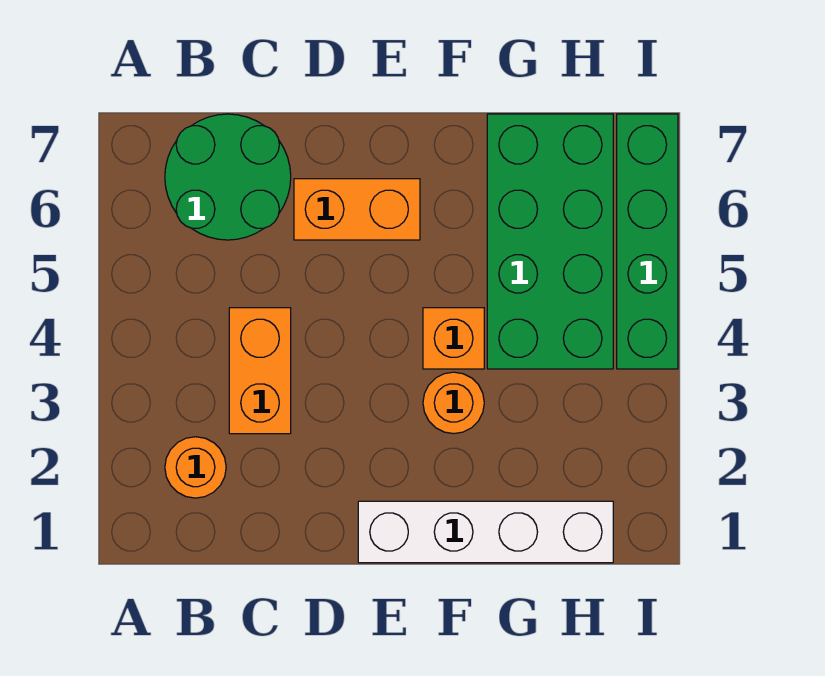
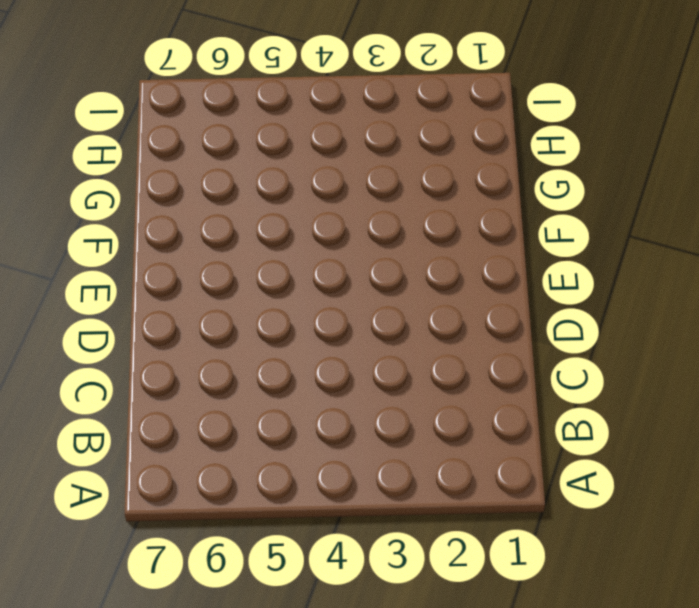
none -> orange round brick B2 level 1
none -> green round brick B6:C7 level 1

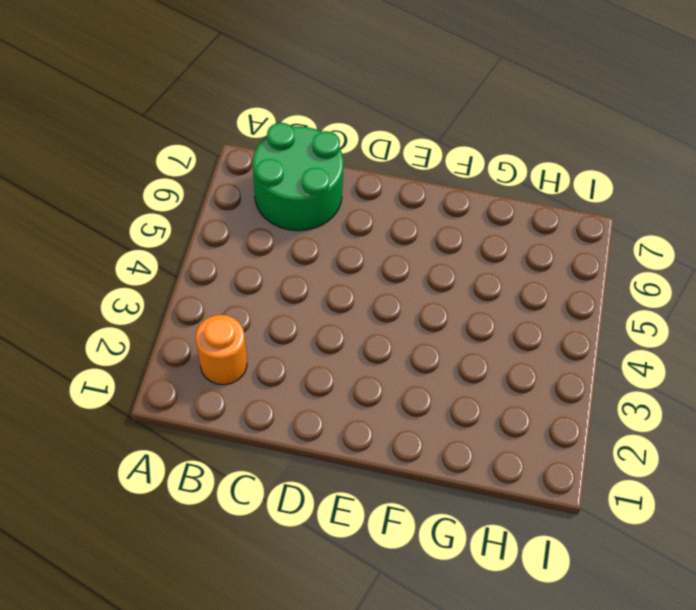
none -> orange brick C3:C4 level 1
none -> orange brick D6:E6 level 1

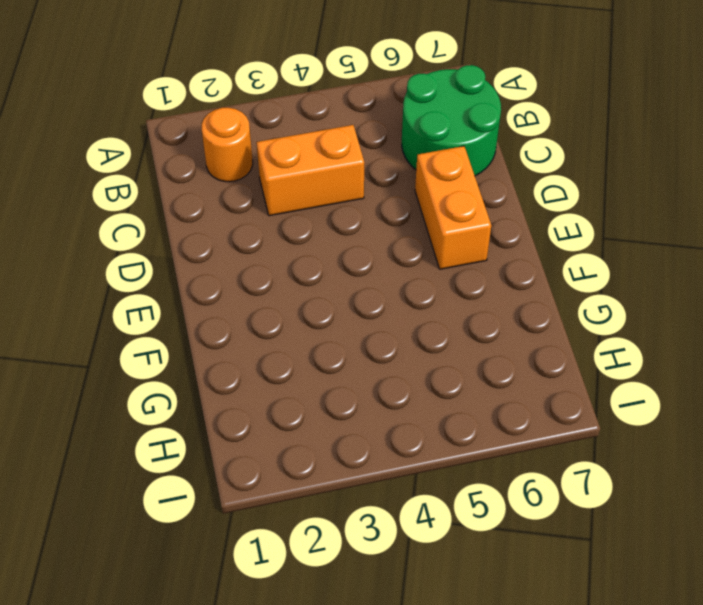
none -> white brick E1:H1 level 1
none -> orange round brick F3 level 1

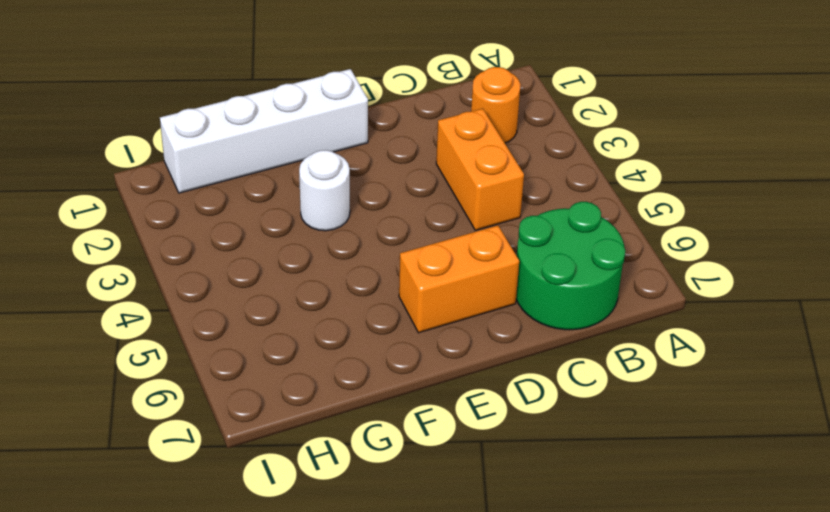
white round brick F3 level 1 -> orange round brick F3 level 1
none -> orange brick F4 level 1
none -> green brick G4:H7 level 1

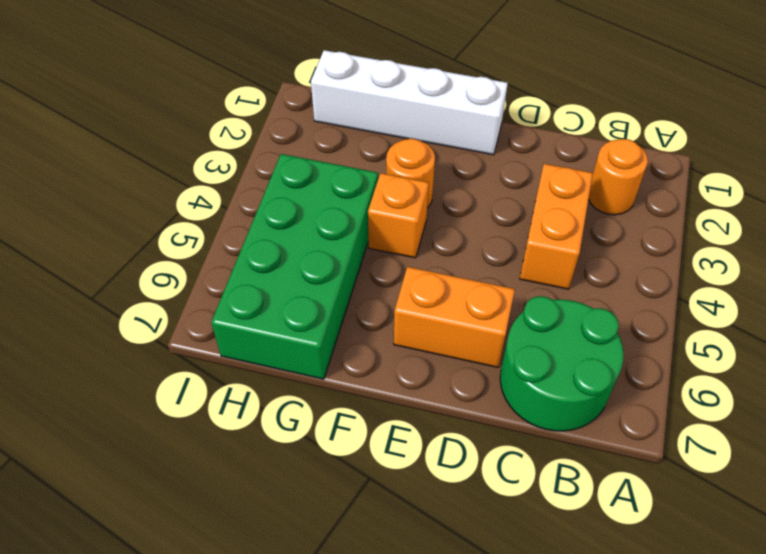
none -> green brick I4:I7 level 1

